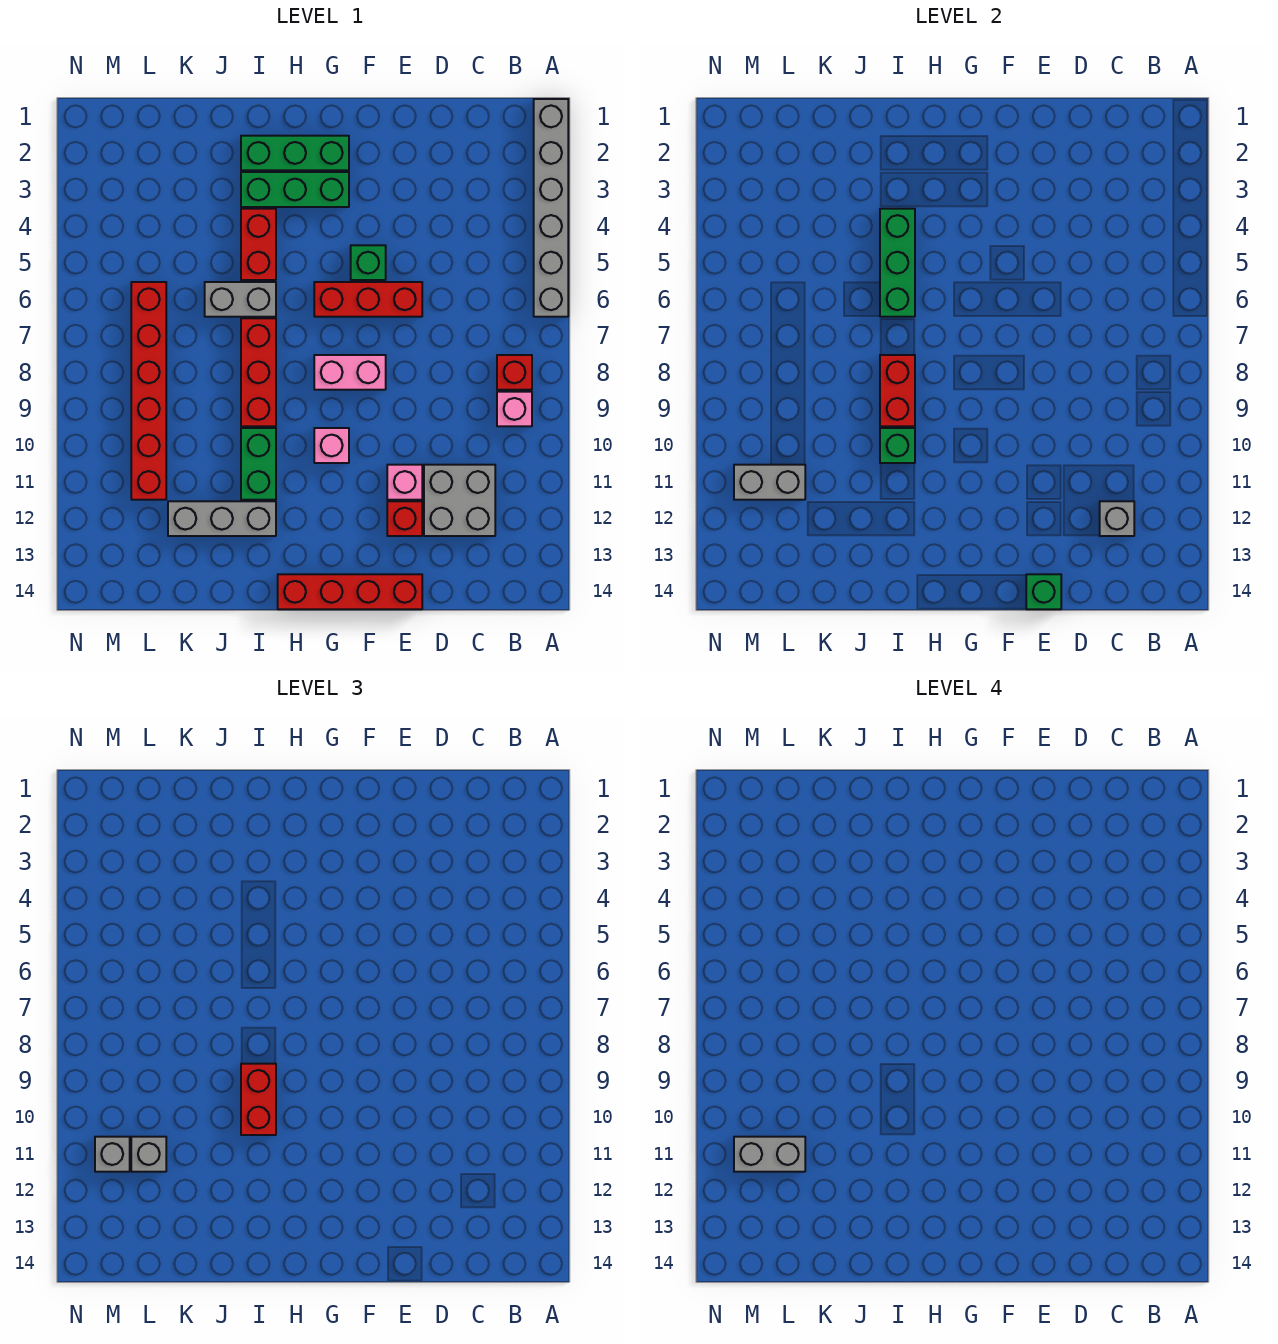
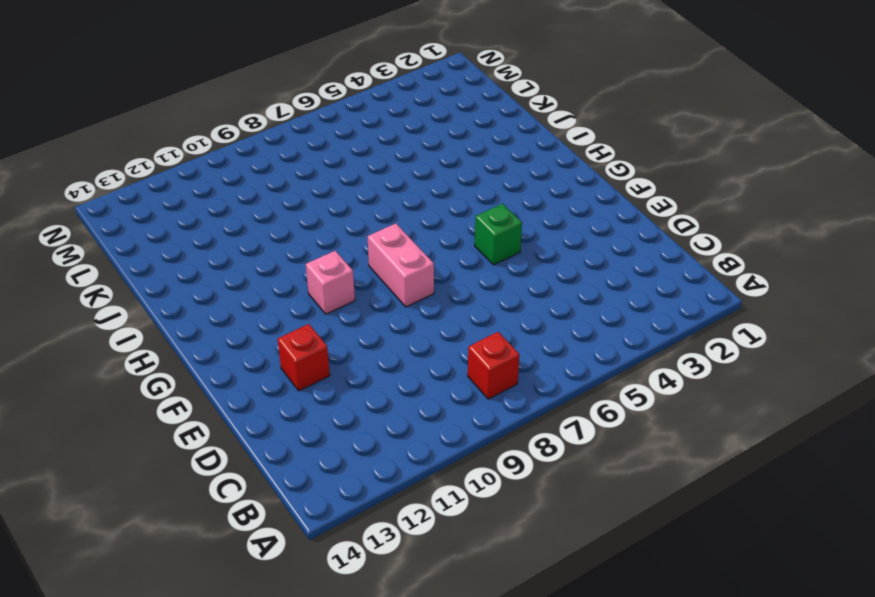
none -> grey brick A1:A6 level 1
none -> pink brick B9 level 1
none -> grey brick C11:D12 level 1

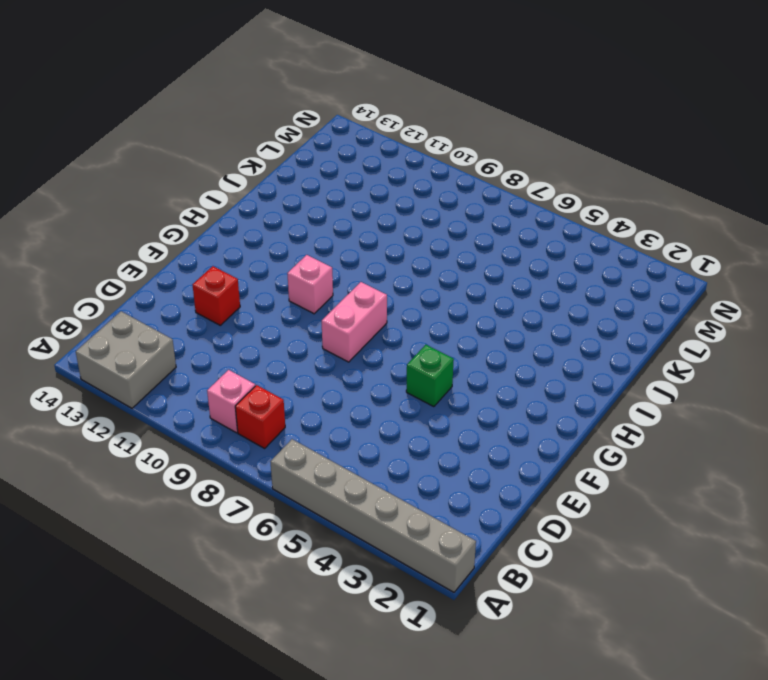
grey brick A12:B13 level 1 -> grey brick C11:D12 level 1
none -> red brick E6:G6 level 1
none -> pink brick E11 level 1
none -> red brick E14:H14 level 1

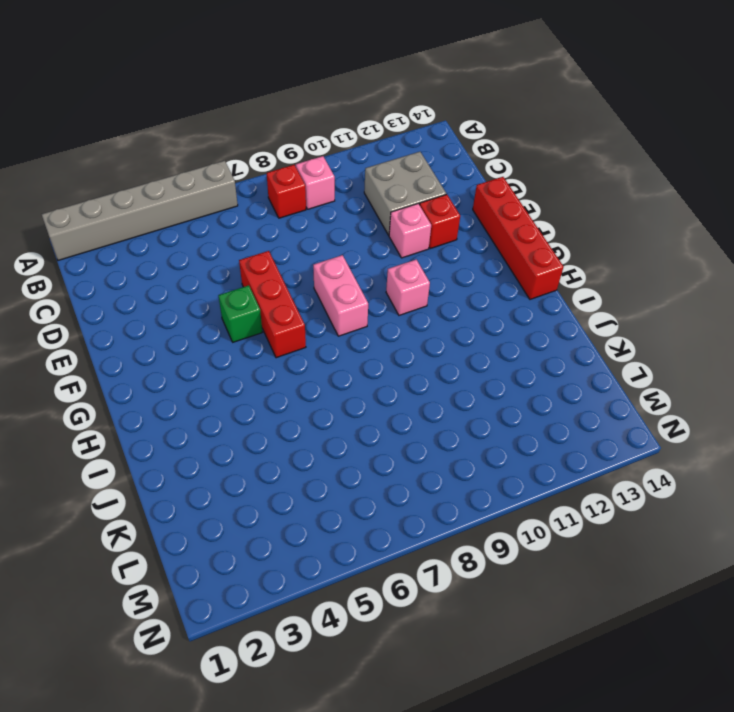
none -> green brick G2:I2 level 1
none -> green brick G3:I3 level 1
none -> red brick I4:I5 level 1

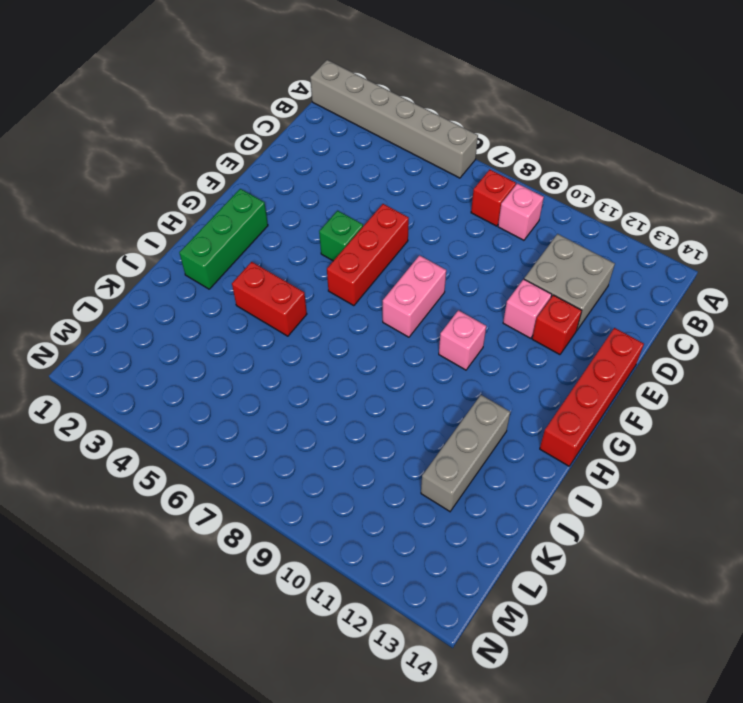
none -> green brick G3:I3 level 1
none -> grey brick I6:J6 level 1
none -> red brick I7:I9 level 1

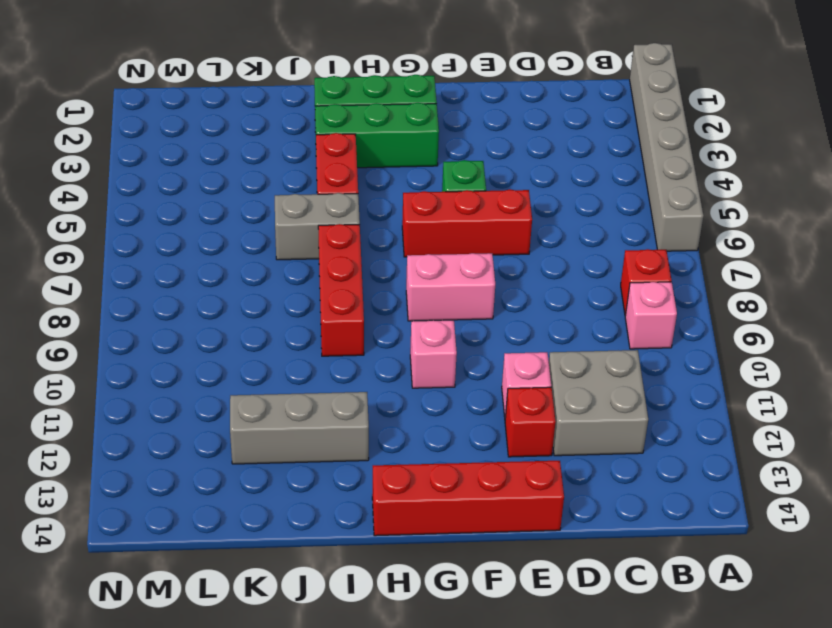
none -> green brick I10:I11 level 1
none -> red brick L6:L11 level 1
none -> grey brick C12 level 2

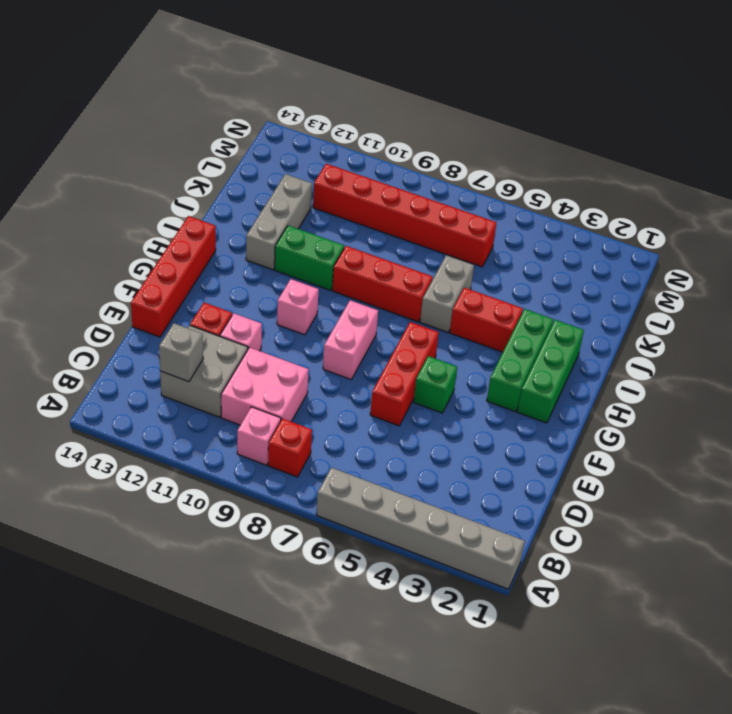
pink brick C9:D10 level 1 -> none
none -> green brick E14 level 2
none -> green brick I4:I6 level 2
none -> red brick I8:I9 level 2

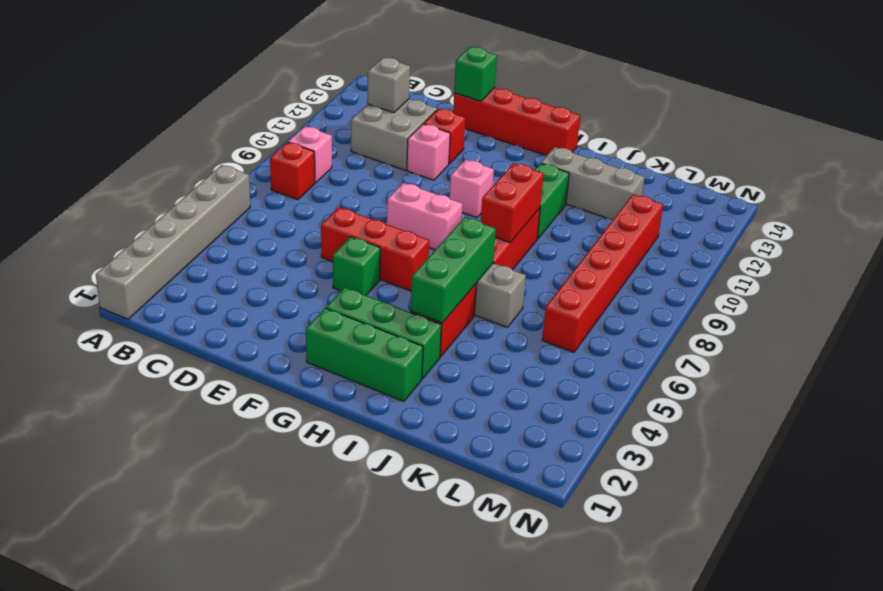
none -> green brick I10 level 2
none -> grey brick L11:M11 level 2
none -> red brick I9:I10 level 3

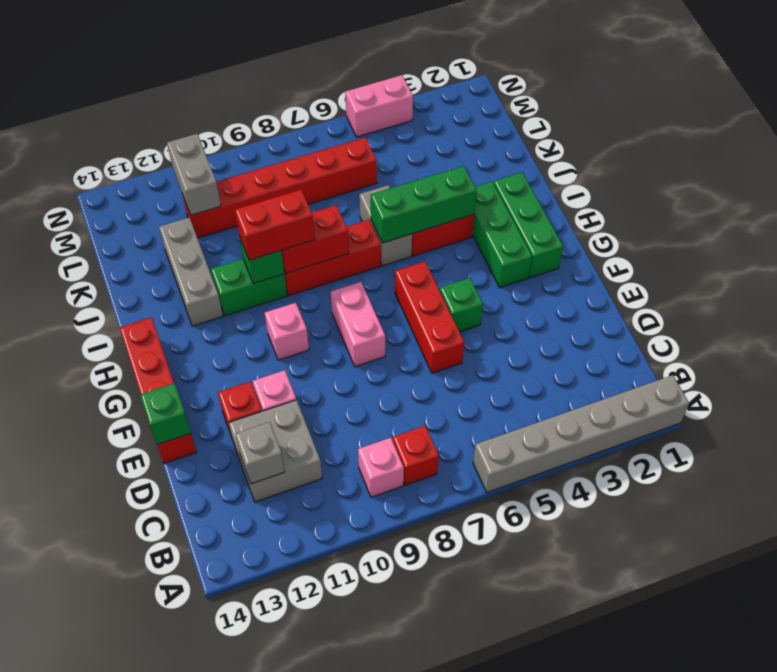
pink brick N4:N5 level 1 -> none
none -> grey brick L11 level 3
none -> grey brick M11 level 3
none -> grey brick L11:M11 level 4

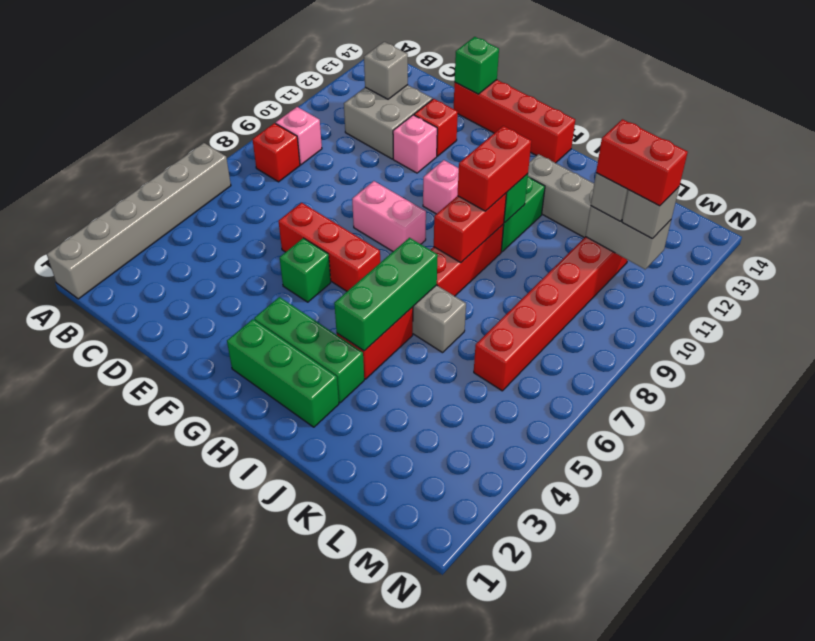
red brick L11:M11 level 4 -> grey brick L11:M11 level 4

